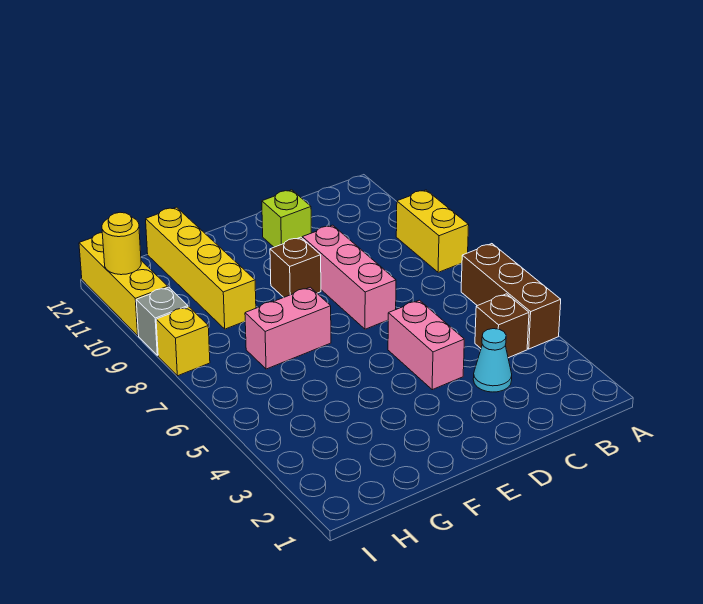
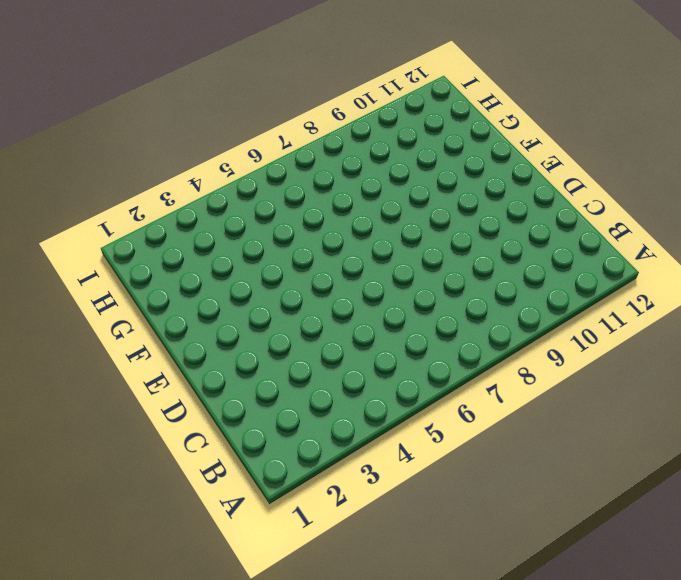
none -> brown brick A4:A6 level 1
none -> yellow brick A8:A9 level 1
none -> brown brick B4 level 1

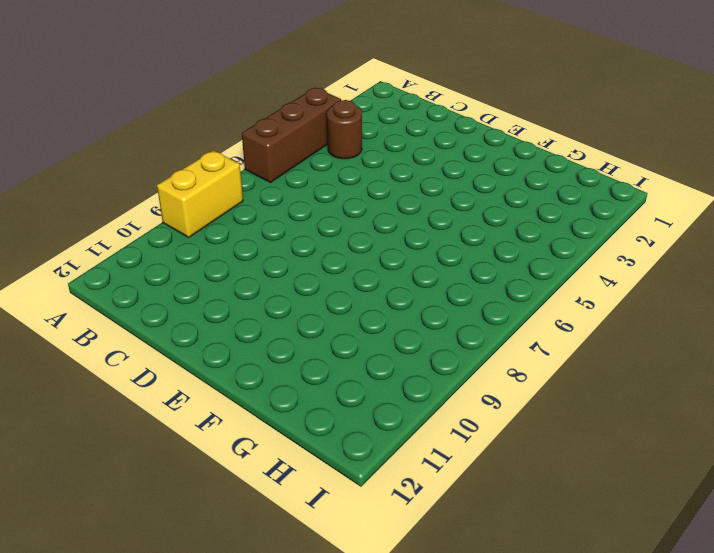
brown round brick B4 level 1 -> brown brick B4 level 1
none -> cyan cone C3 level 1
none -> pink brick D4:D5 level 1
none -> pink brick D7:D9 level 1

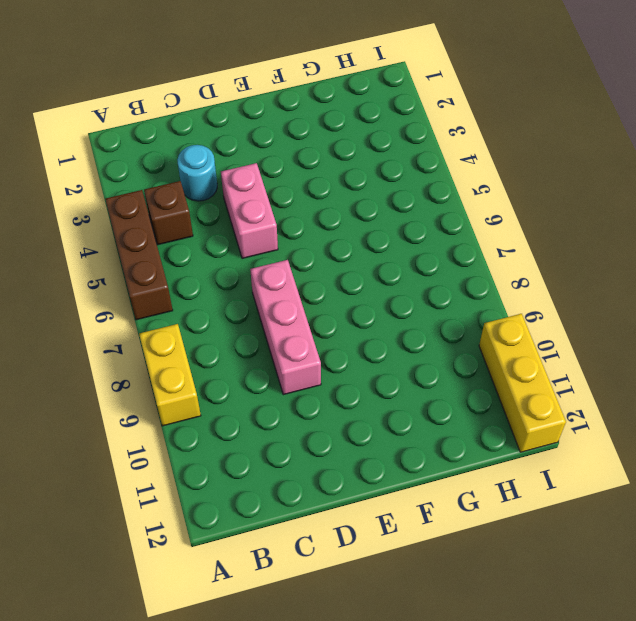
cyan round brick C3 level 1 -> cyan cone C3 level 1
none -> lime brick D11 level 1
none -> brown brick E9 level 1
none -> pink brick F7:G7 level 1

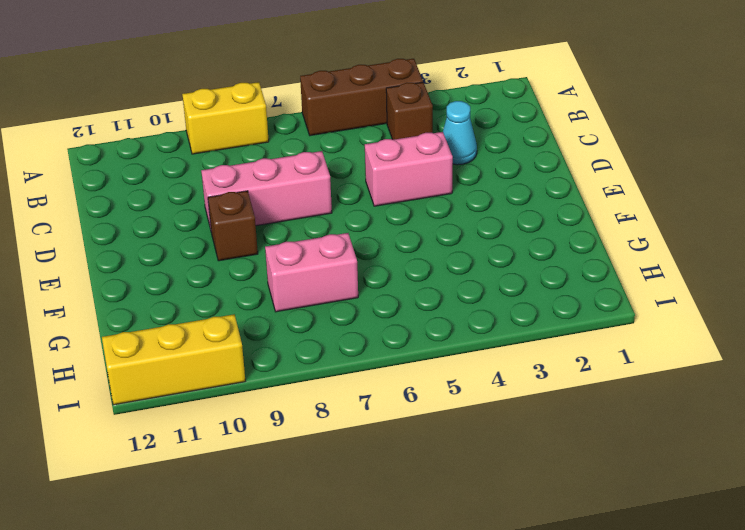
pink brick G7:G8 level 1 -> pink brick F7:G7 level 1
none -> lime brick D11 level 1
none -> yellow brick G9:G12 level 1
none -> yellow brick I8 level 1

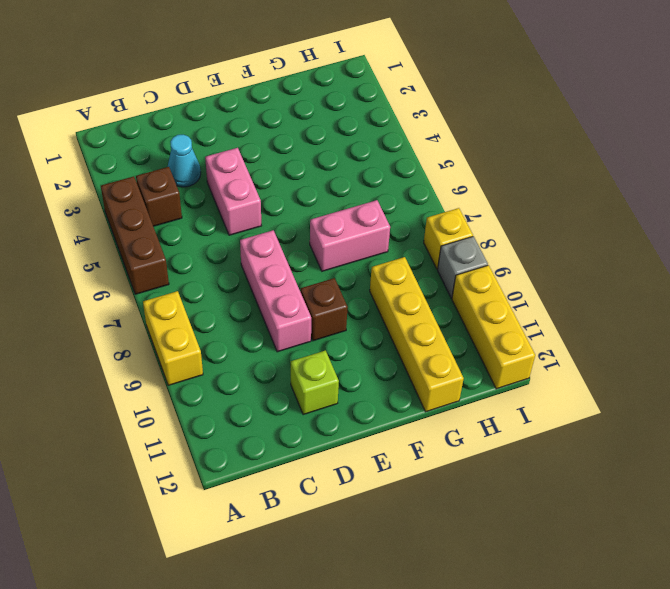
none -> yellow round brick I11 level 2

